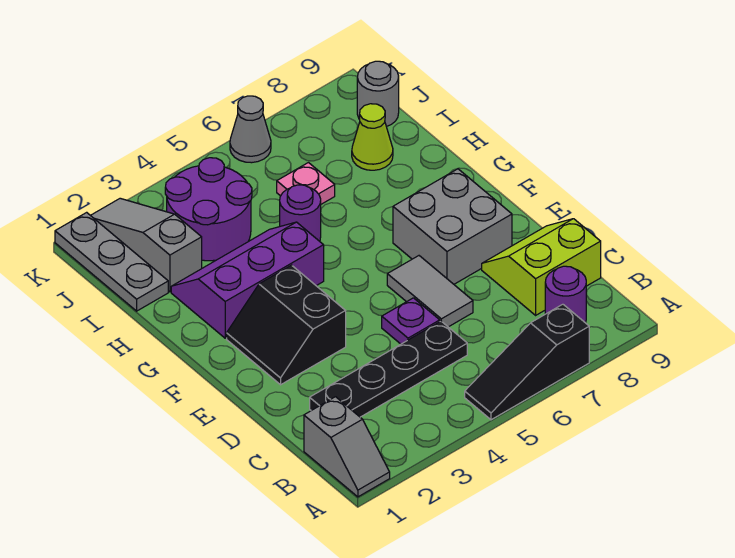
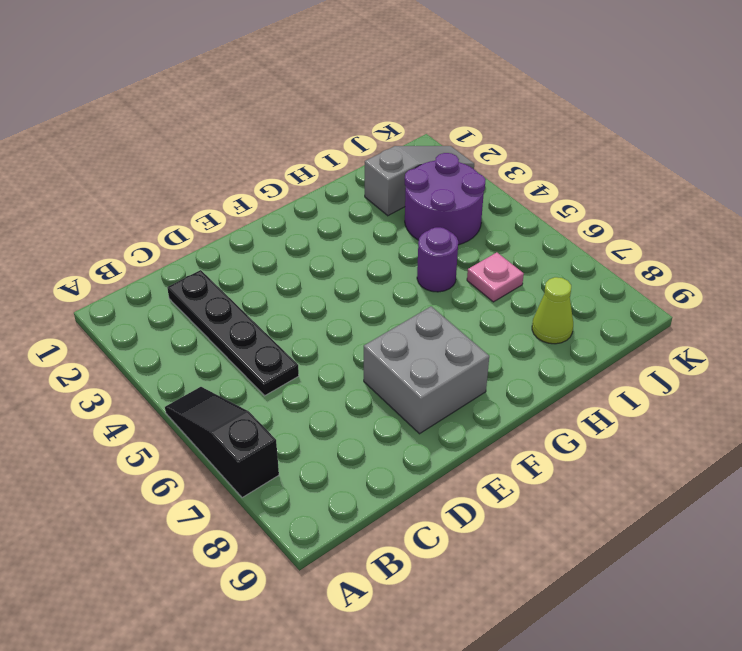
none -> grey slope A1:B1 level 1 top B
none -> purple round brick B8 level 1
none -> lime slope C8:D9 level 1 top C

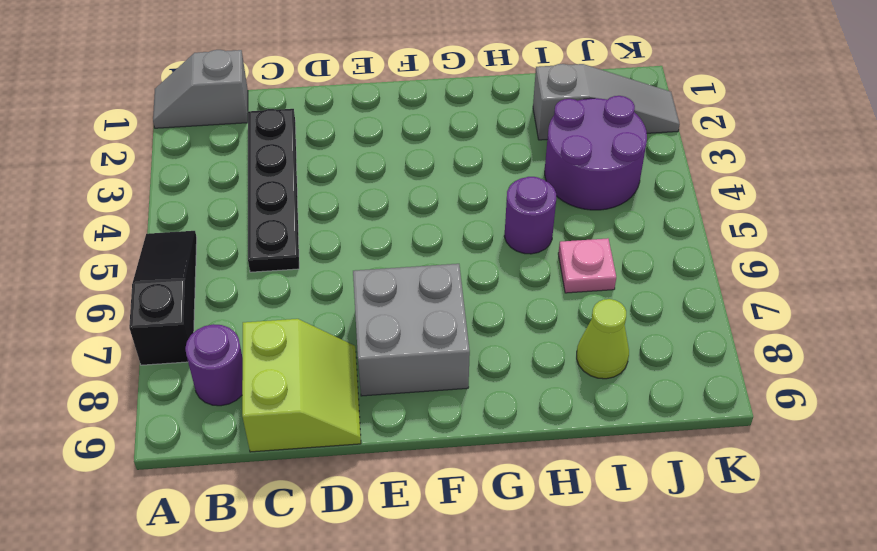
none -> purple plate D5 level 1
none -> grey tile D6:E6 level 1
none -> black slope E2:F3 level 1 top 3

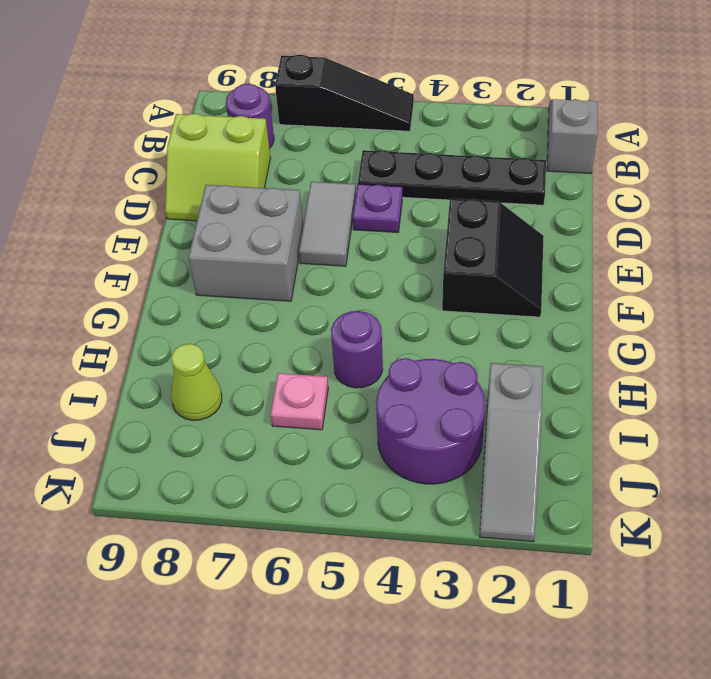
none -> purple slope G2:H4 level 1 top G
none -> grey plate I1:K1 level 1
none -> grey round brick J9 level 1

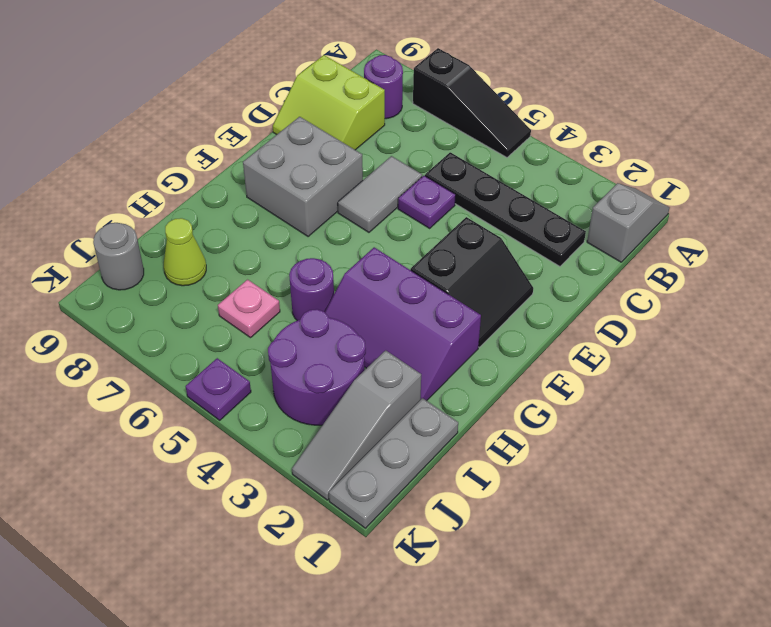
purple plate K5 level 1 -> none
none -> grey cone K6 level 1

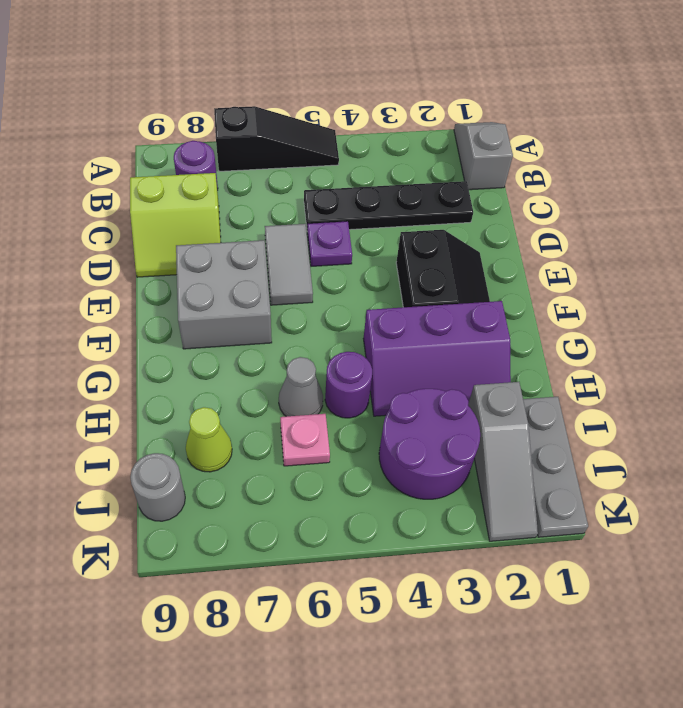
grey cone H6 level 1 -> grey cone K6 level 1

